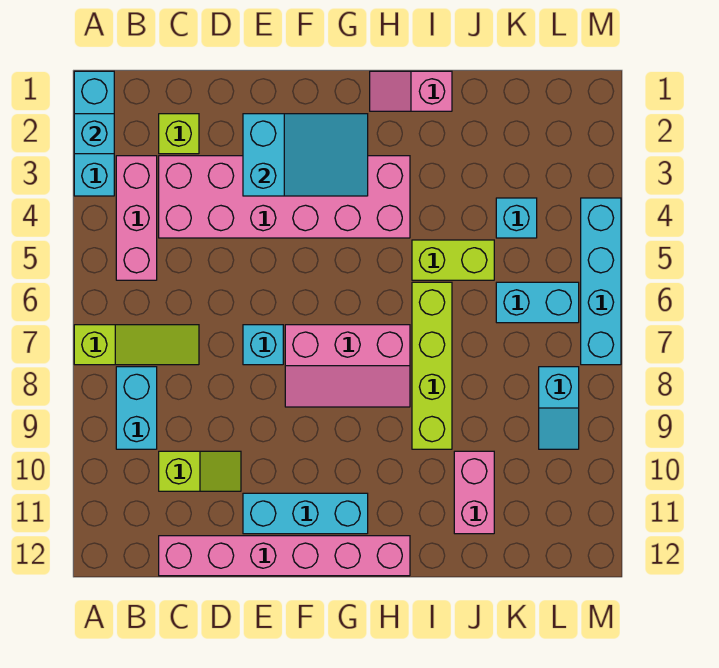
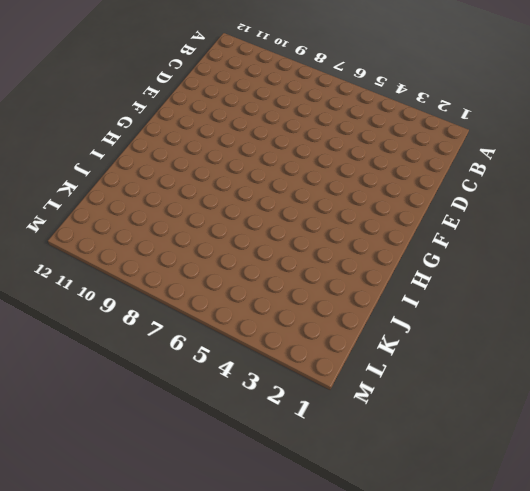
none -> cyan brick A1:A3 level 1
none -> lime slope A7:C7 level 1 top A
none -> pink brick B3:B5 level 1

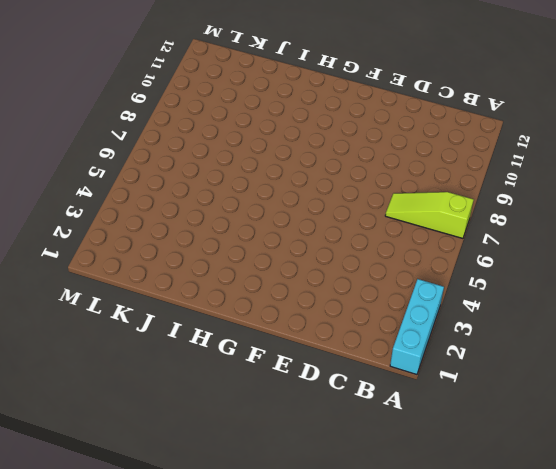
none -> pink brick B3:B5 level 1
none -> cyan brick B8:B9 level 1
none -> lime brick C2 level 1

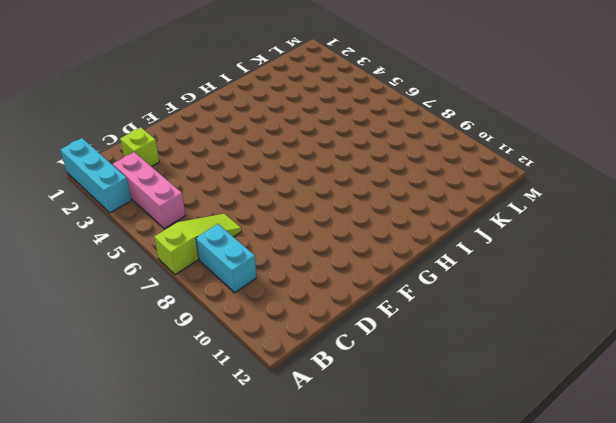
none -> pink brick C3:H4 level 1
none -> lime slope C10:D10 level 1 top C
none -> pink brick C12:H12 level 1

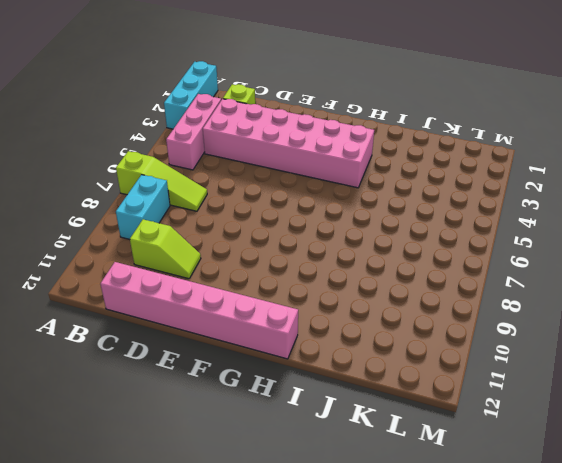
none -> cyan brick E7 level 1
none -> cyan brick E11:G11 level 1
none -> pink slope F7:H8 level 1 top 7

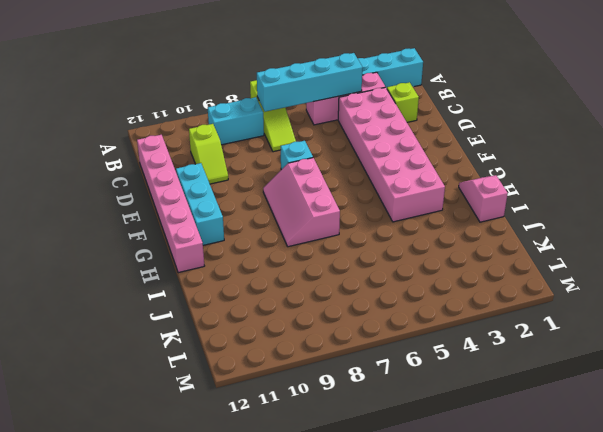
cyan brick B4:B7 level 2 -> cyan brick M4:M7 level 1
none -> lime brick I5:J5 level 1
none -> lime brick I6:I9 level 1
none -> pink brick J10:J11 level 1

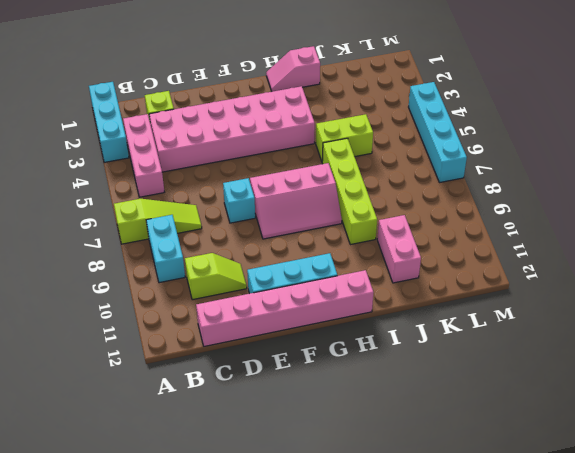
none -> cyan brick K4 level 1
none -> cyan brick K6:L6 level 1
none -> cyan slope L8:L9 level 1 top 8

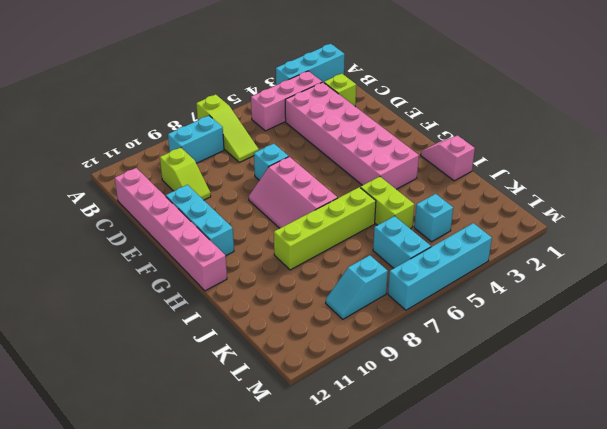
none -> pink brick J10:J11 level 1
none -> cyan brick A2 level 2
none -> cyan slope E2:G3 level 2 top E

